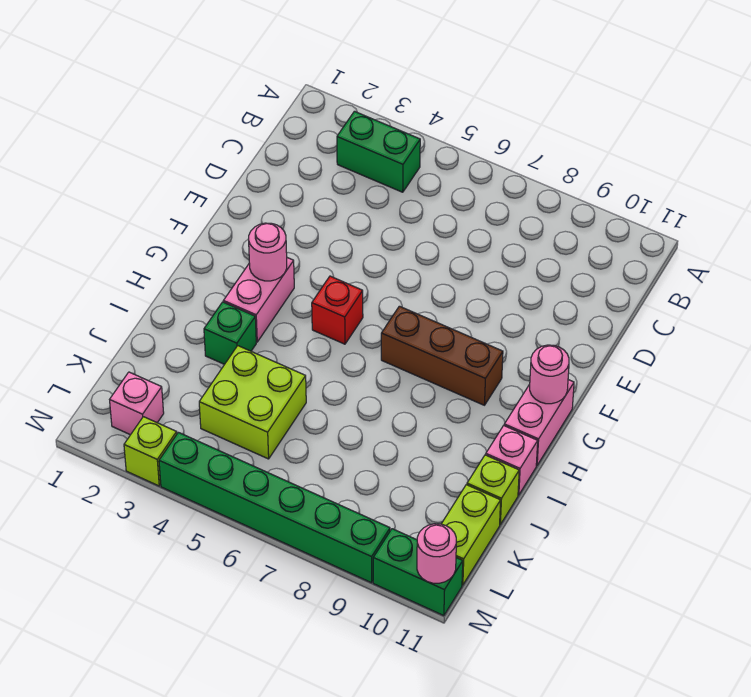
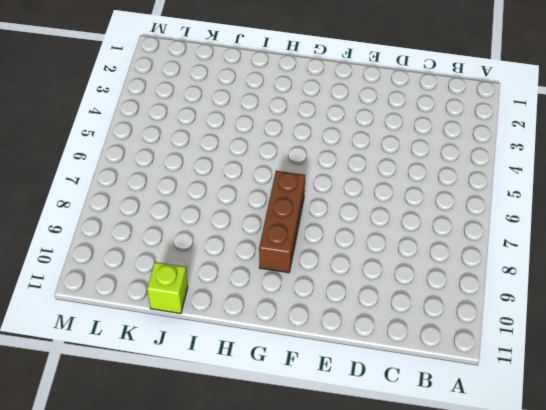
none -> green brick B3:B4 level 1
none -> pink brick G3:H3 level 1
none -> red brick G5 level 1

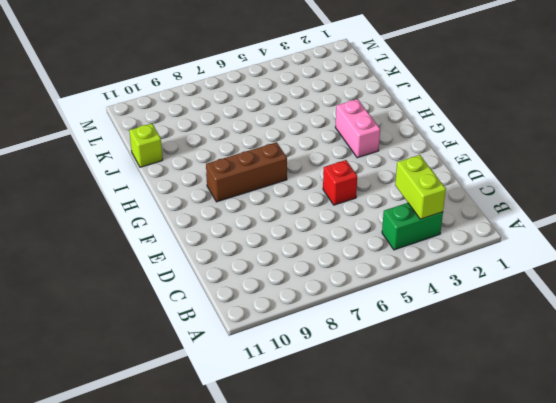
lime brick B3:C3 level 2 -> lime brick K11:L11 level 1
red brick E5 level 1 -> red brick G5 level 1
none -> pink brick G11:H11 level 1
none -> green brick I3 level 1
none -> pink brick I11 level 1

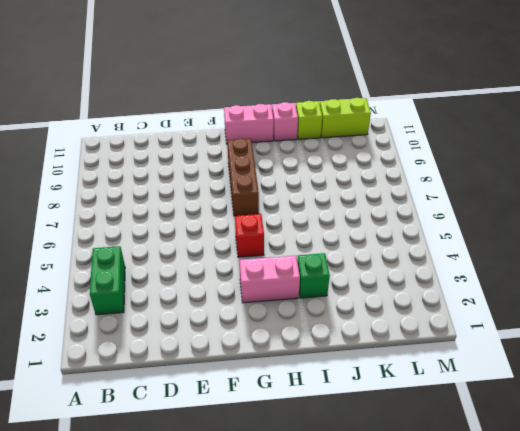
none -> lime brick J4:K5 level 1
none -> pink brick L2 level 1
none -> lime brick M3 level 1

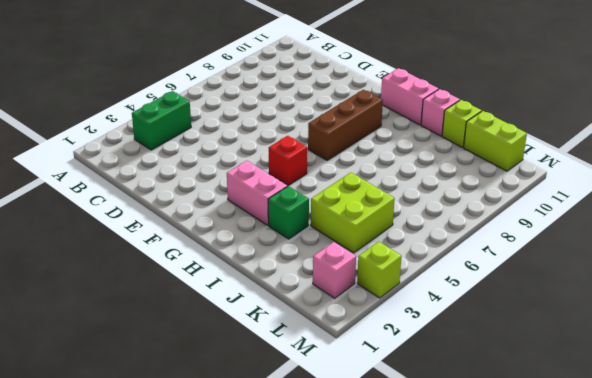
none -> green brick M4:M9 level 1
none -> green brick M10:M11 level 1
none -> pink round brick G3 level 2

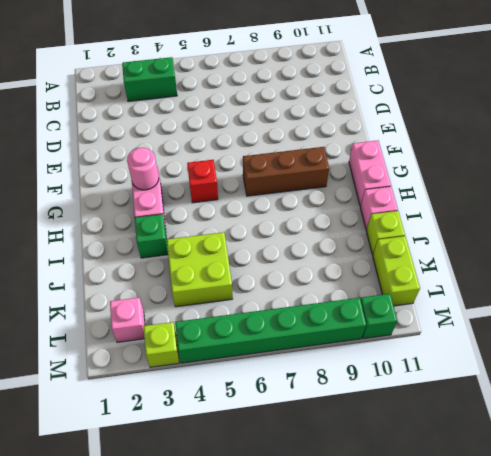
green brick M10 level 1 -> green brick M10:M11 level 1
none -> pink round brick G11 level 2
none -> pink round brick M11 level 2

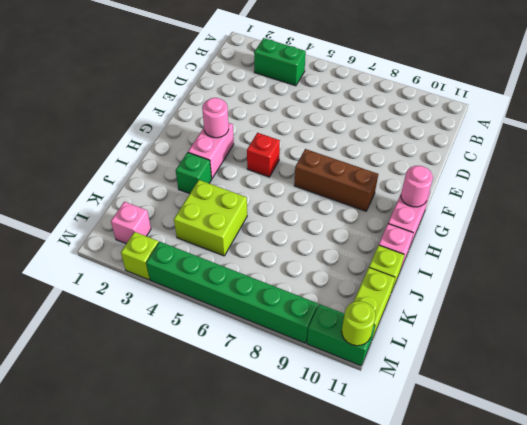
lime round brick M11 level 2 -> pink round brick M11 level 2

